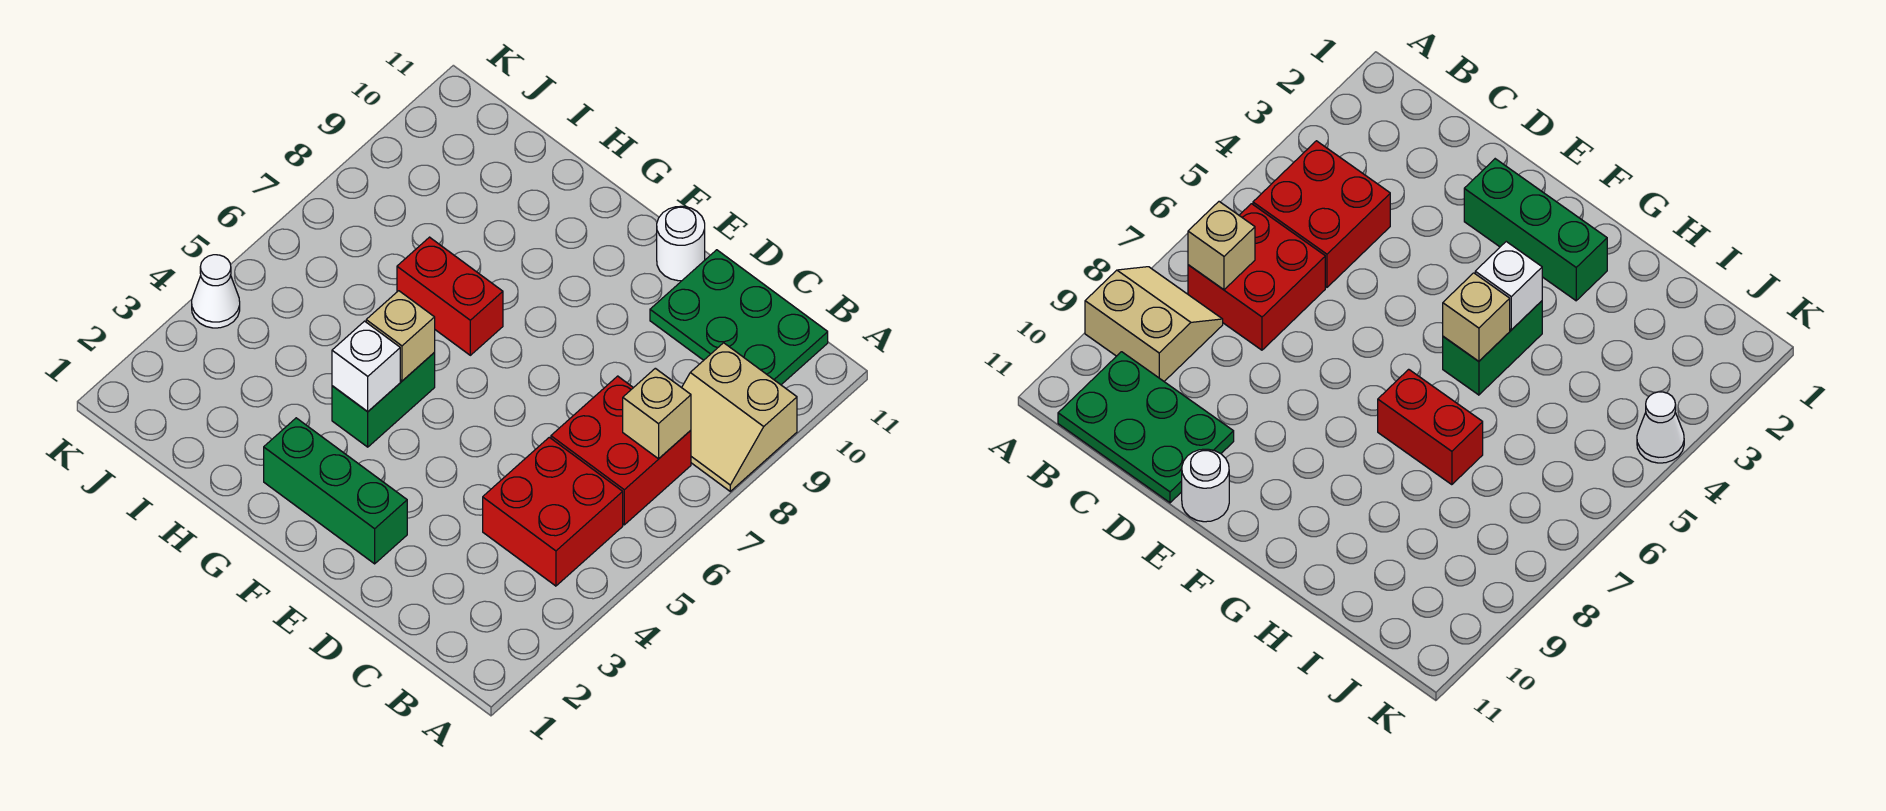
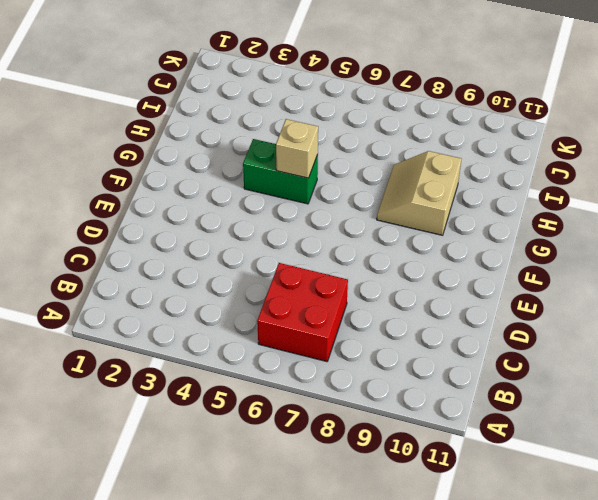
tan slope G8:H9 level 1 top 9 -> tan slope A8:B9 level 1 top 9
none -> red brick B4:C5 level 1
none -> green plate B10:D11 level 1
none -> green brick E2:G2 level 1

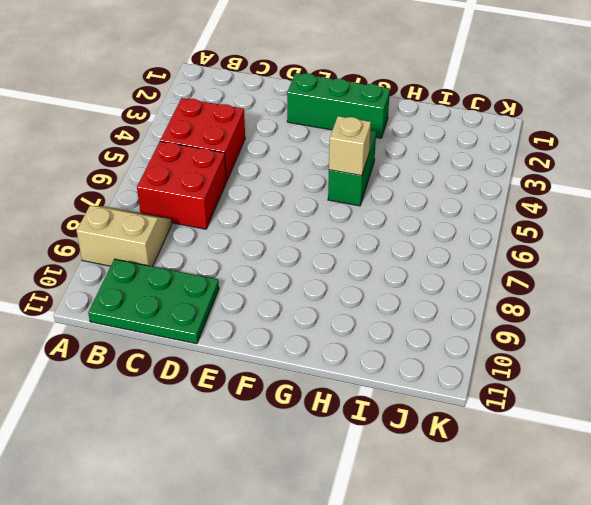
none -> white round brick E11 level 1
none -> red brick G7:H7 level 1
none -> white cone K4 level 1

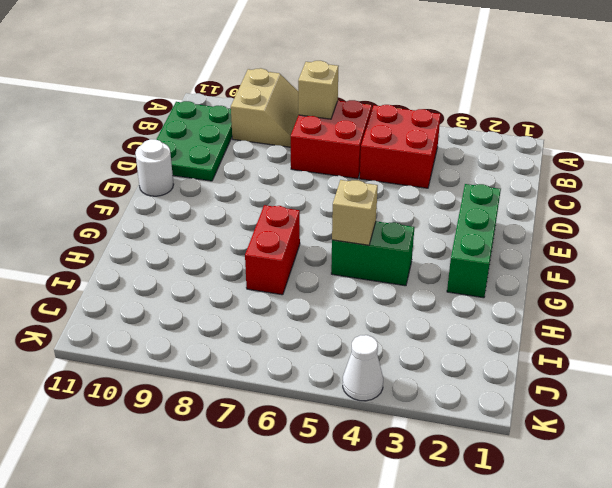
none -> white brick G4 level 2

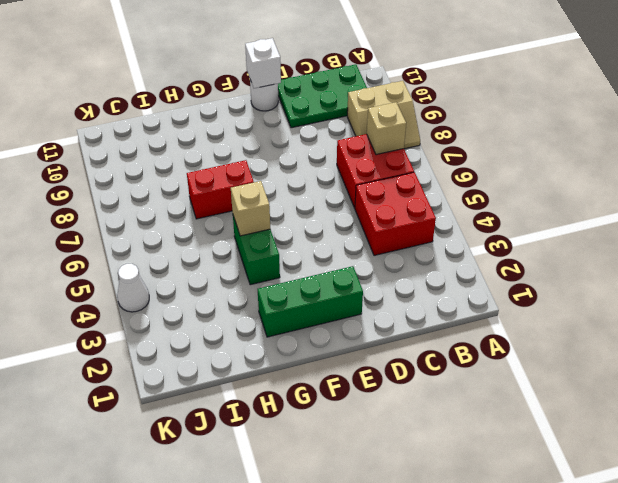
white brick E11 level 2 -> white brick G4 level 2

